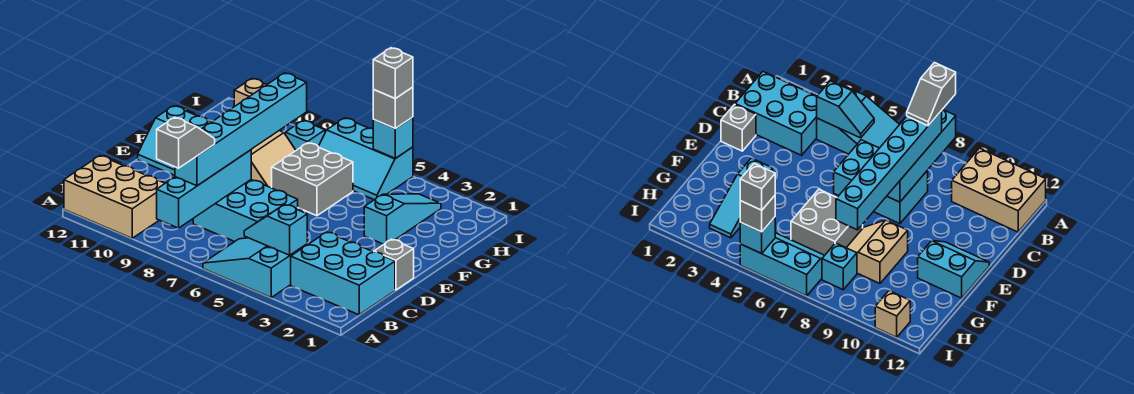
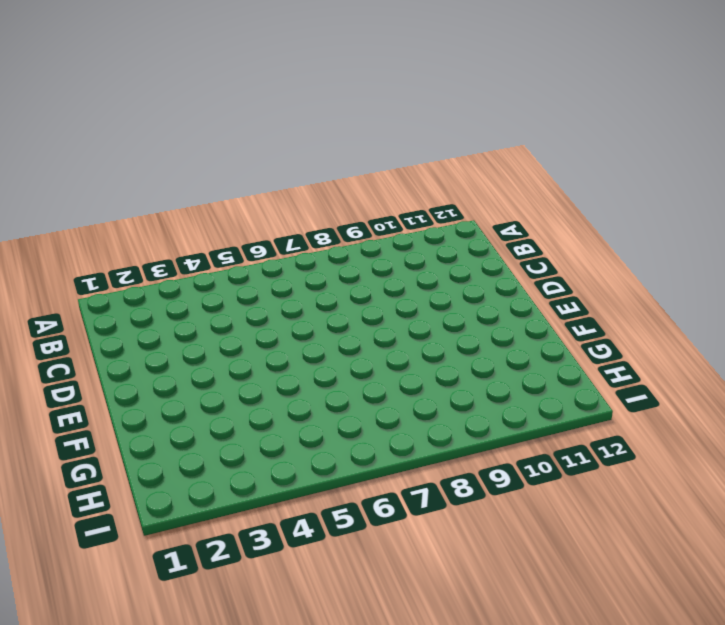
none -> cyan slope A4:B6 level 1 top 4
none -> tan brick A10:B12 level 1
none -> cyan brick B1:C3 level 1

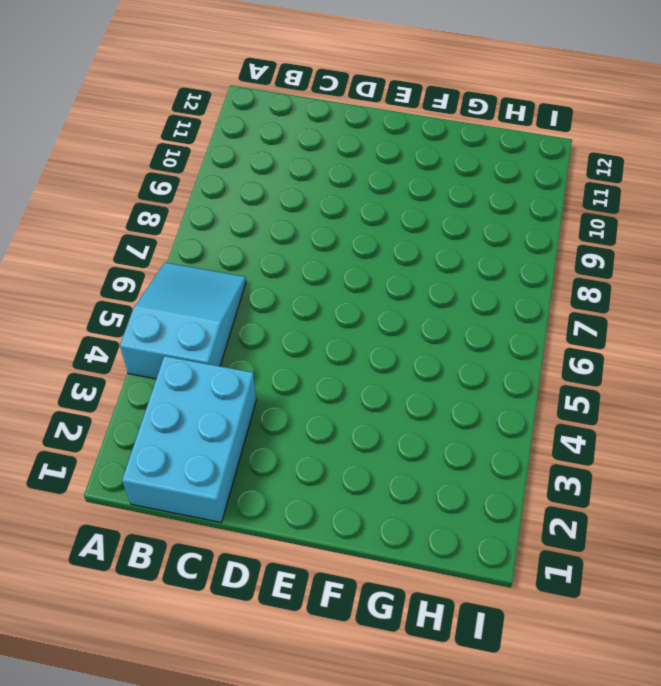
none -> tan brick A10:B12 level 1
none -> cyan brick C6:D8 level 1
none -> grey brick D1 level 1

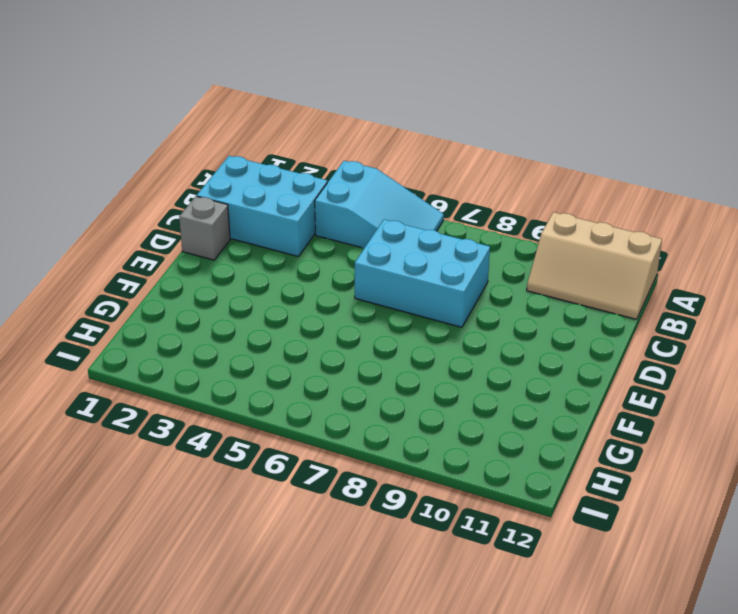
tan slope A10:B12 level 1 top A -> tan brick A10:B12 level 1
none -> cyan slope E11:F12 level 1 top F
none -> cyan slope F3:H3 level 1 top F
none -> grey brick F6:G7 level 1

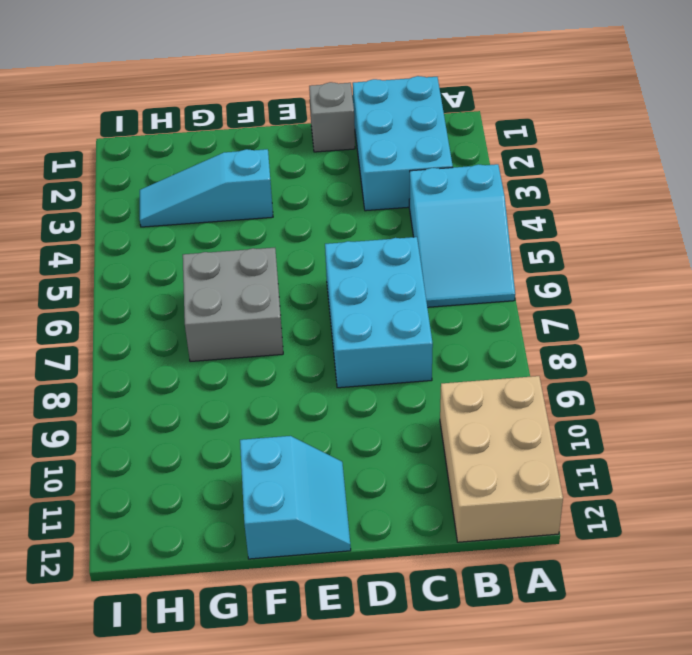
none -> tan slope F8:G9 level 1 top 9
none -> cyan slope H5:I7 level 1 top I
none -> cyan brick H8 level 1

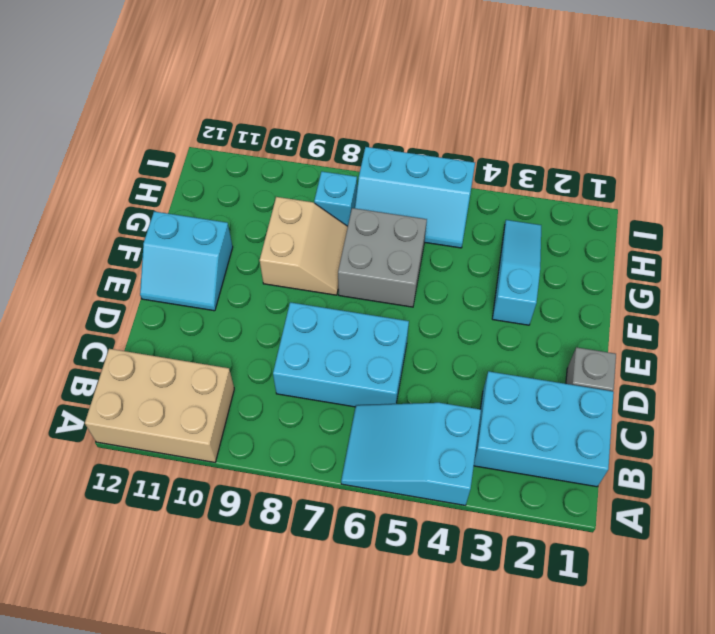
none -> tan brick I11 level 1
none -> cyan brick A8:D8 level 2
none -> cyan slope B4:B5 level 2 top 4

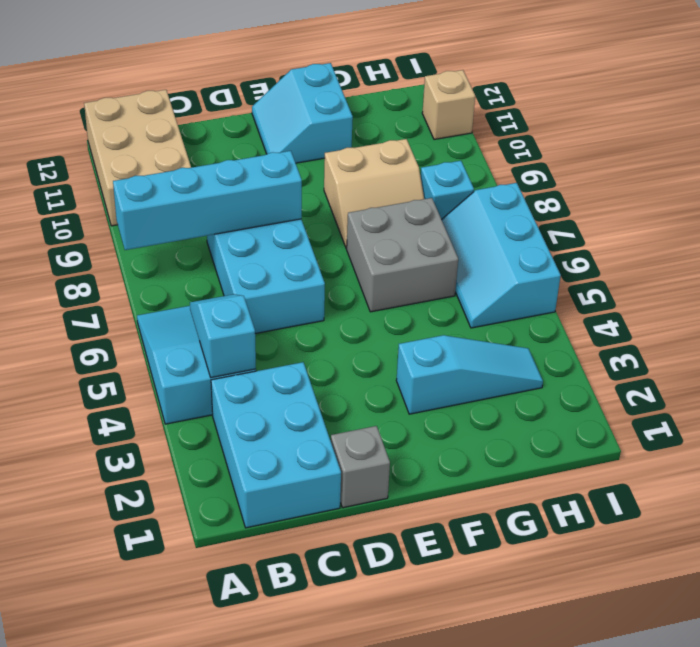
none -> cyan brick I5 level 2
none -> cyan brick B8:G8 level 3
none -> grey brick I5 level 3

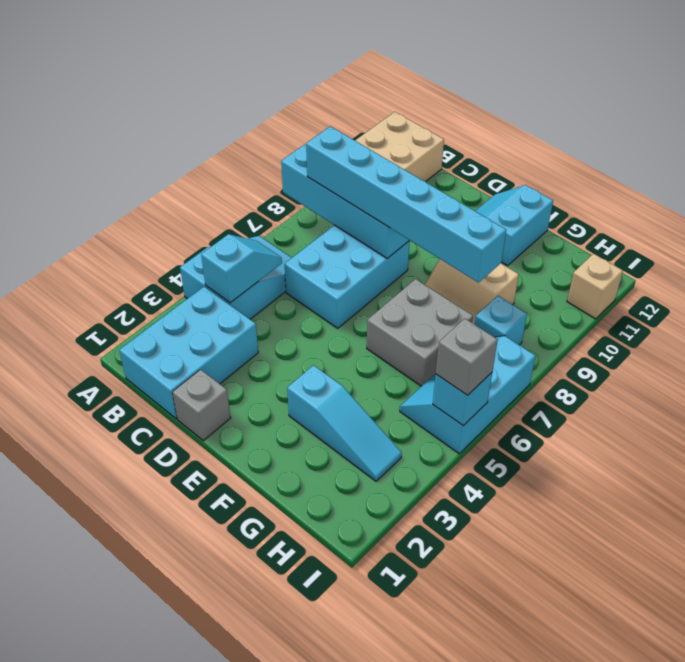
none -> grey slope A8:B8 level 4 top A
none -> grey brick I5 level 4

